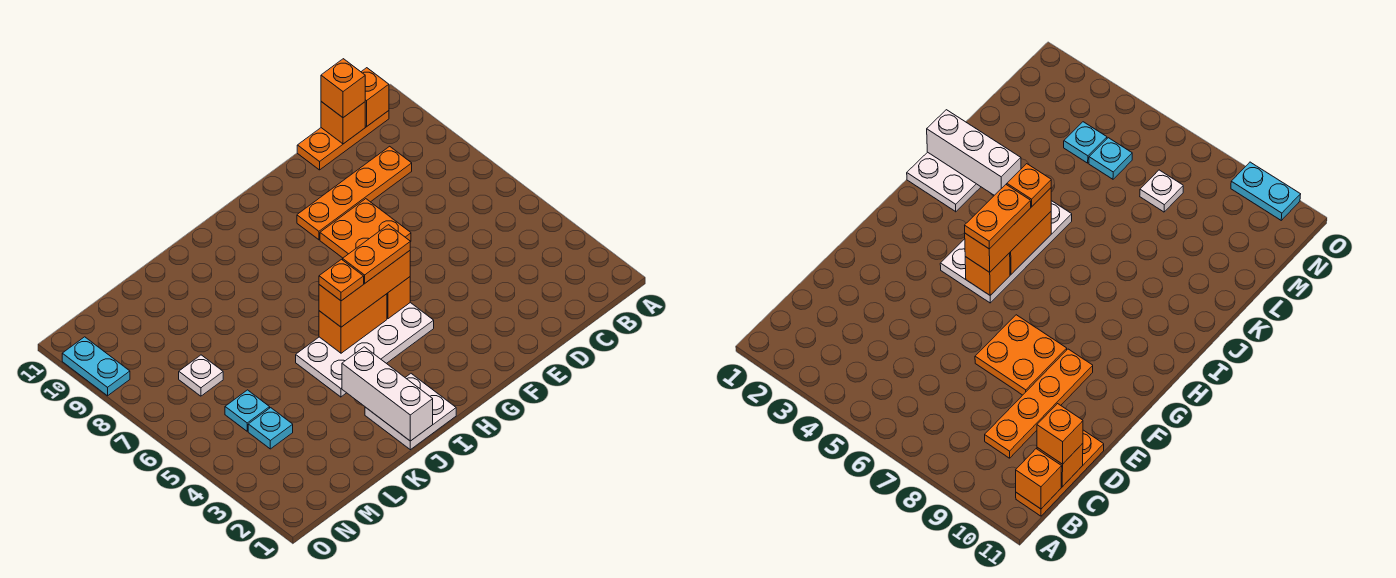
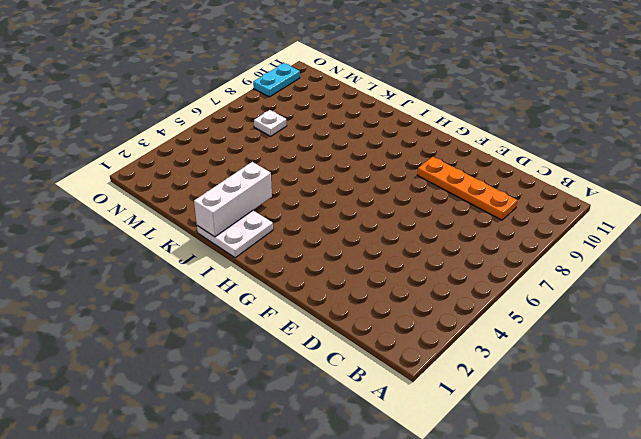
none -> orange plate B11:D11 level 1
none -> orange plate E7:F8 level 1
none -> white plate G4:J5 level 1

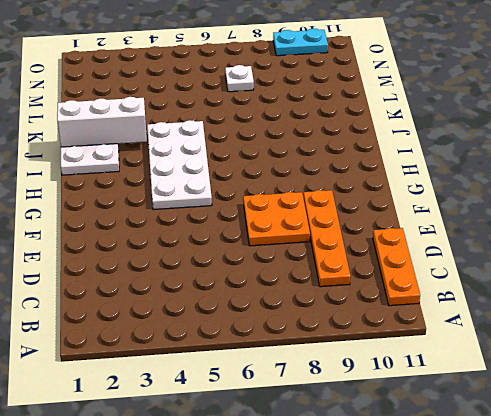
none -> cyan plate M4 level 1
none -> cyan plate M5 level 1
none -> orange brick B11 level 2

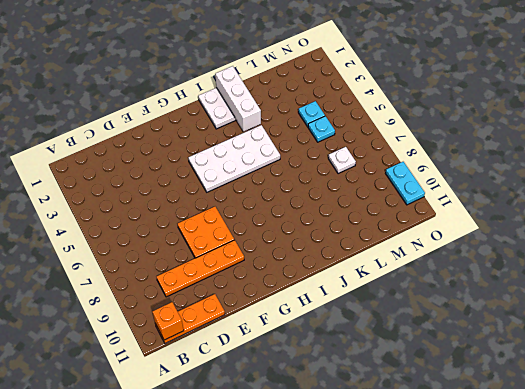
none -> orange brick C11 level 2
none -> orange brick G5 level 2
none -> orange brick H5:I5 level 2

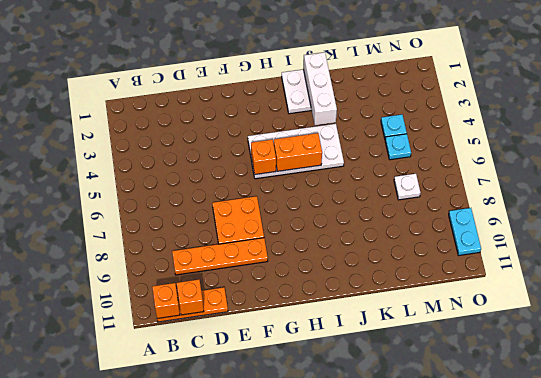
none -> orange brick C11 level 3
none -> orange brick G5:I5 level 3
none -> orange plate G5:H5 level 4

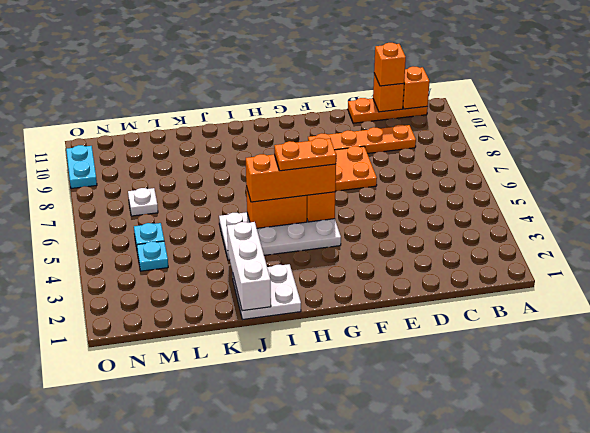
none -> orange plate I5 level 4

